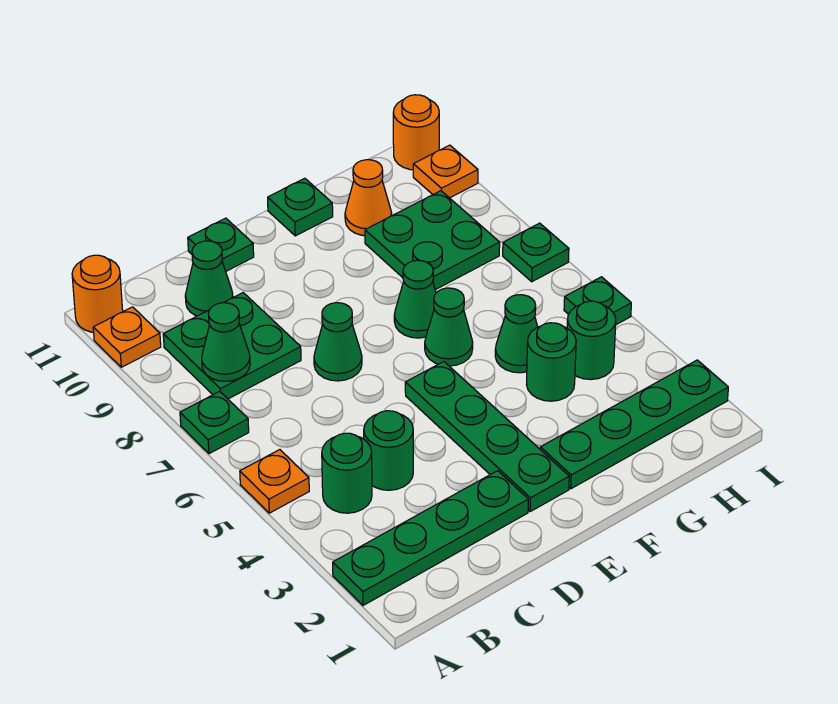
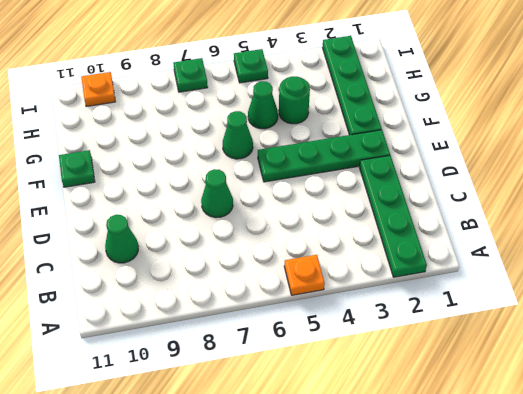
none -> green plate A7 level 1
none -> orange plate A10 level 1
none -> orange round brick A11 level 1

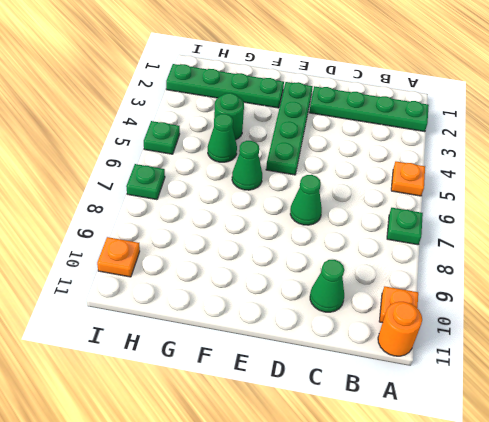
none -> green round brick B4 level 1
none -> green plate B8:C9 level 1
none -> green round brick C4 level 1

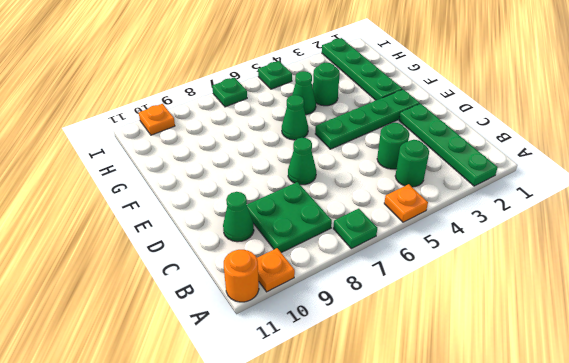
none -> green plate D11 level 1
none -> green cone F7 level 1
none -> green plate F11 level 1

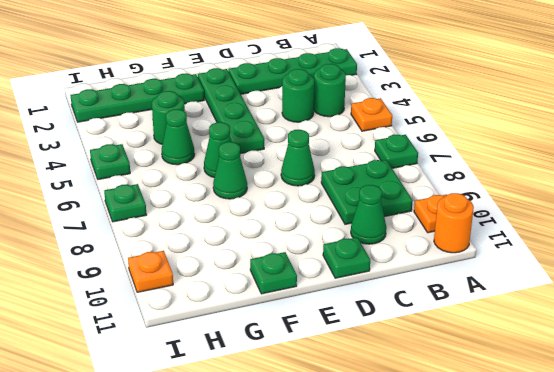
none -> green plate G8:H9 level 1
none -> orange cone G10 level 1
none -> green round brick H4 level 1

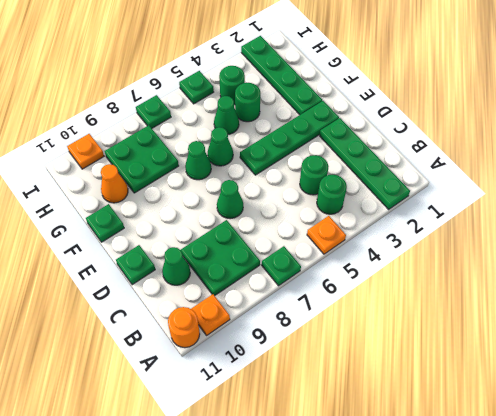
none -> orange round brick I11 level 1
none -> green cone B8 level 2

